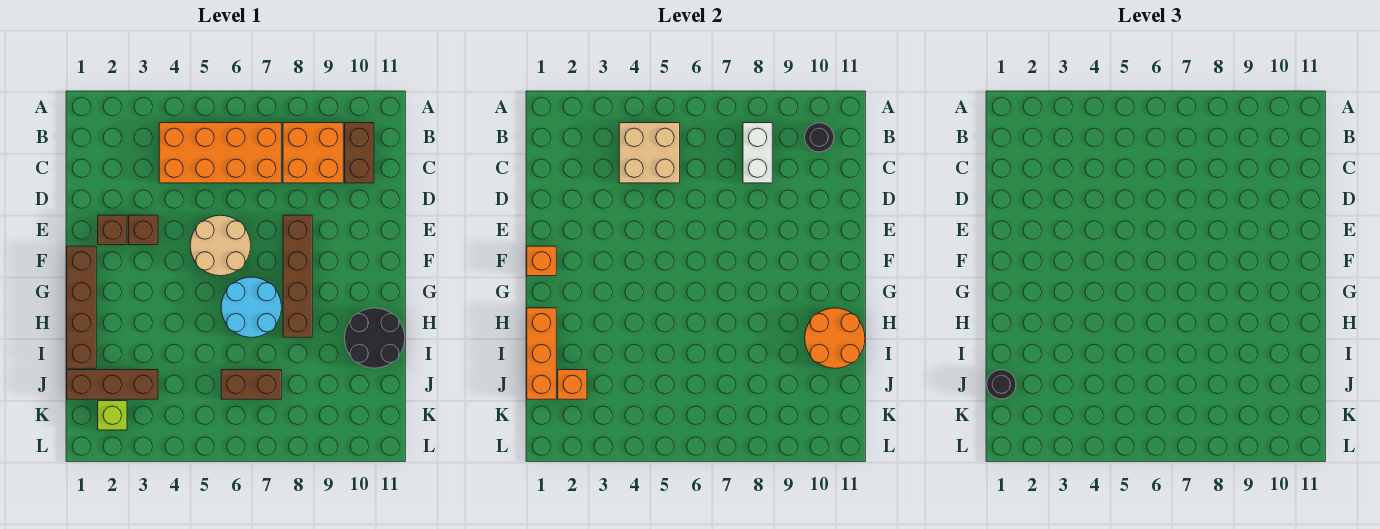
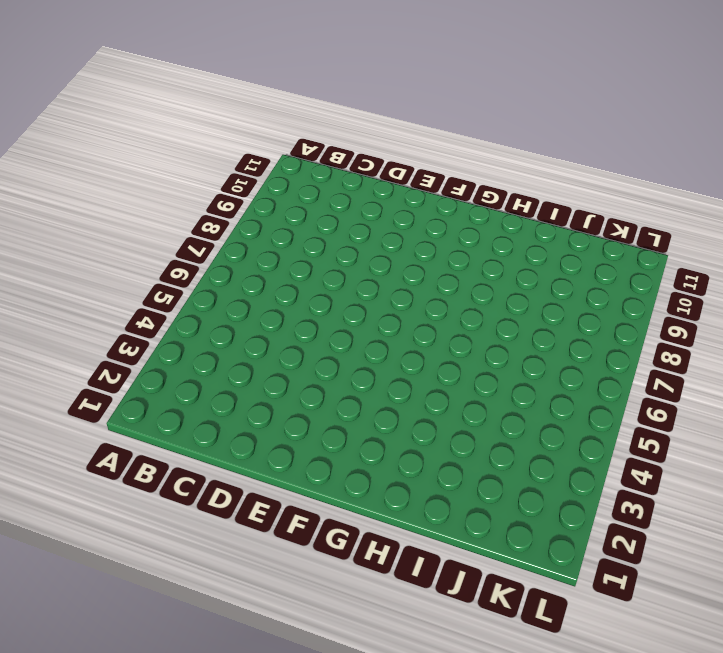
none -> orange brick B4:C7 level 1
none -> orange brick B8:C9 level 1
none -> brown brick B10:C10 level 1

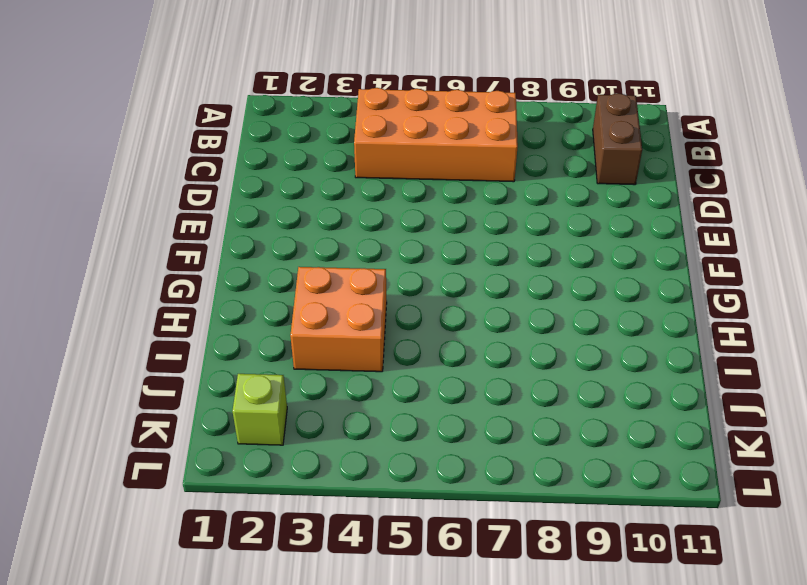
orange brick H3:I4 level 1 -> orange brick B8:C9 level 1
none -> brown brick E2 level 1
none -> brown brick E3 level 1
none -> tan round brick E5:F6 level 1

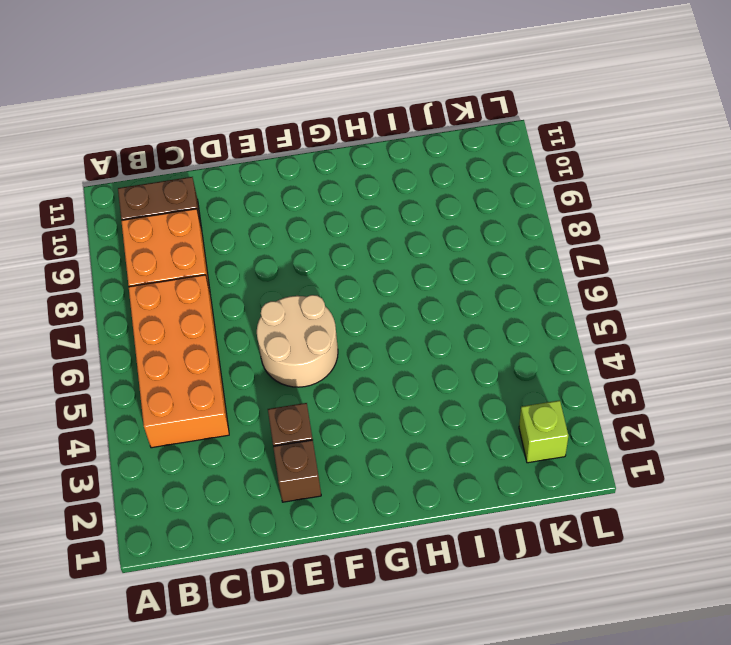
none -> brown brick E8:H8 level 1
none -> brown brick F1:I1 level 1
none -> cyan round brick G6:H7 level 1

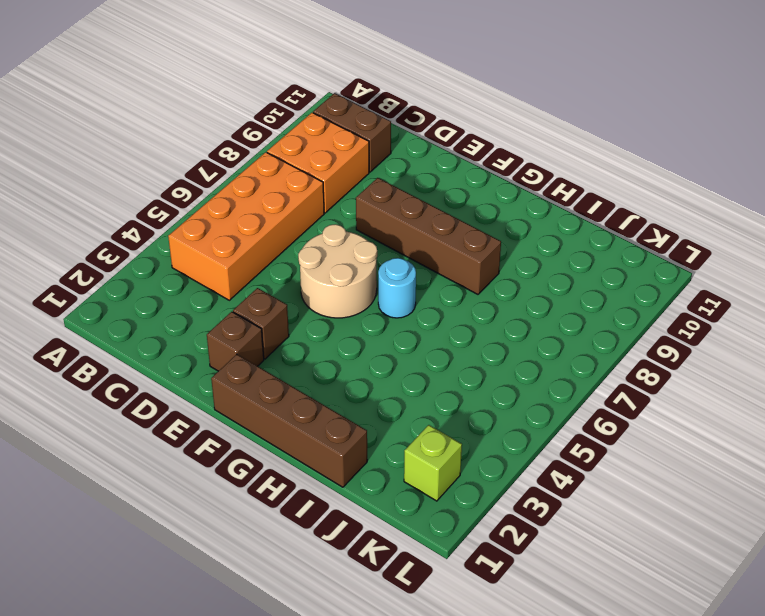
cyan round brick G6 level 1 -> cyan round brick G6:H7 level 1
none -> black round brick H10:I11 level 1
none -> brown brick J1:J3 level 1
none -> brown brick J6:J7 level 1

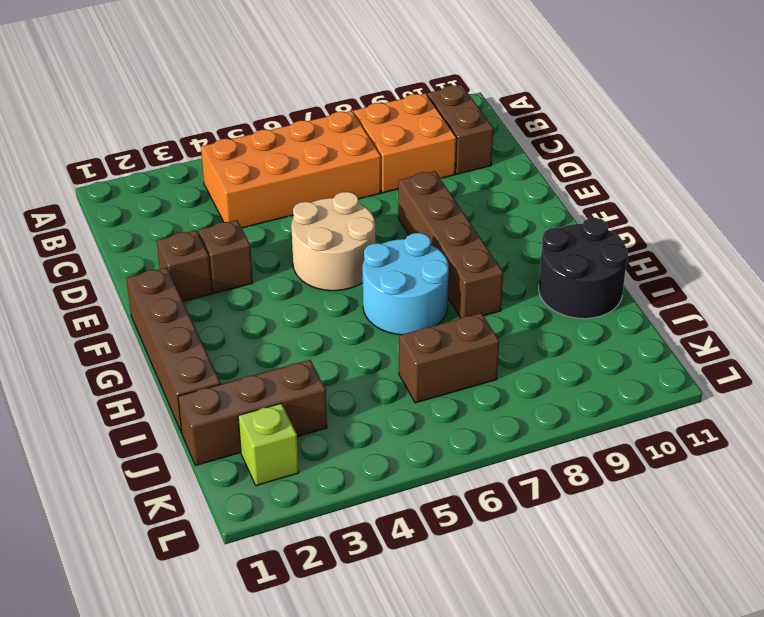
none -> tan brick B4:C5 level 2
none -> white brick B8:C8 level 2
none -> black round brick B10 level 2

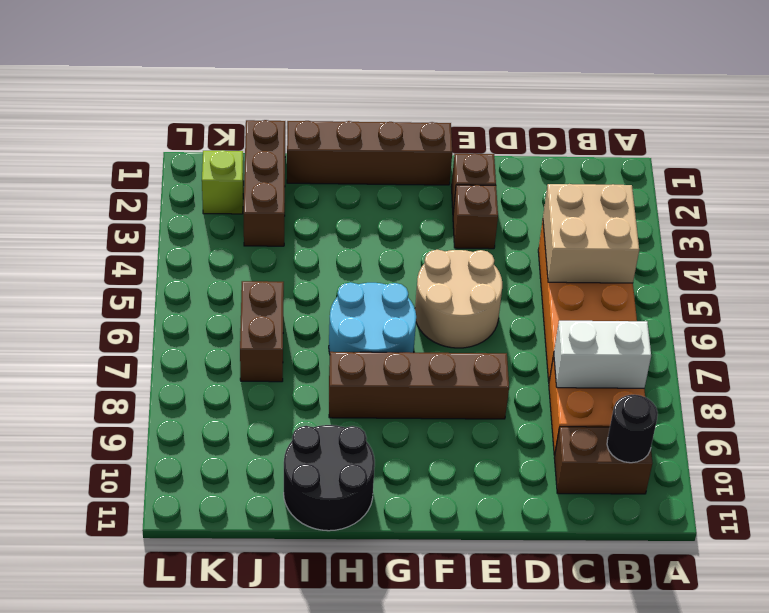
none -> orange brick F1 level 2
none -> orange brick H1:J1 level 2
none -> orange round brick H10:I11 level 2

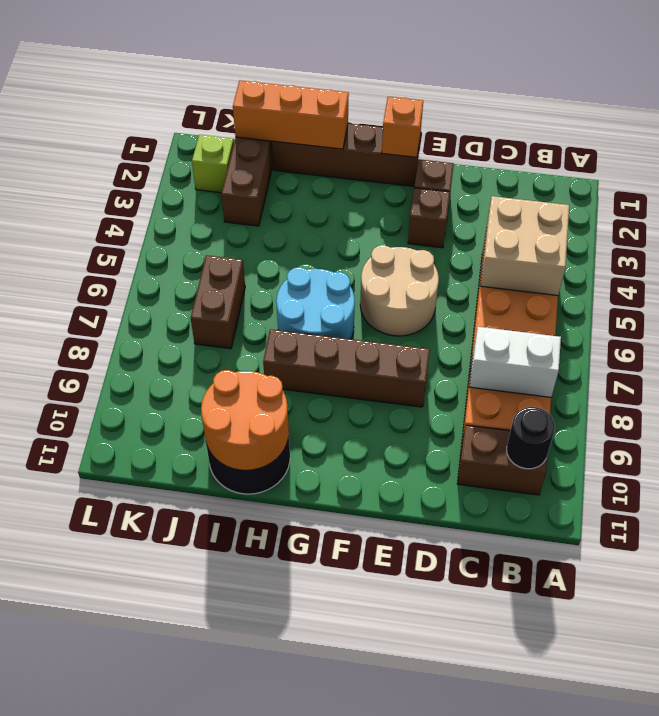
none -> orange brick J2 level 2
none -> black round brick J1 level 3

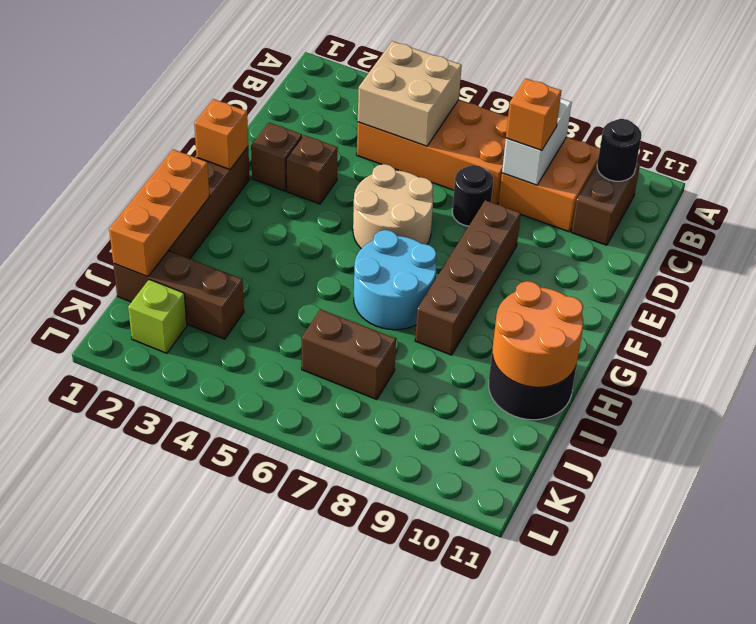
orange brick C8 level 3 -> orange brick J2 level 2
black round brick D7 level 1 -> black round brick J1 level 3

